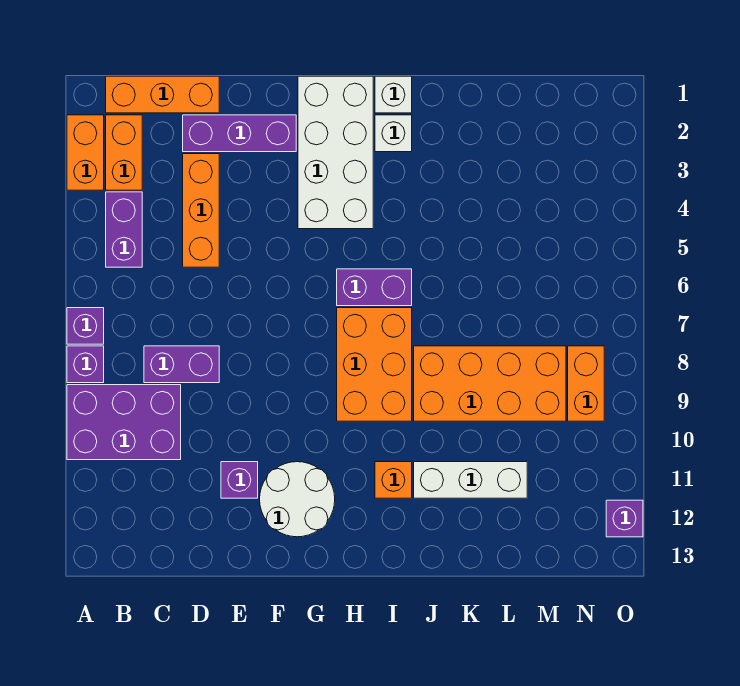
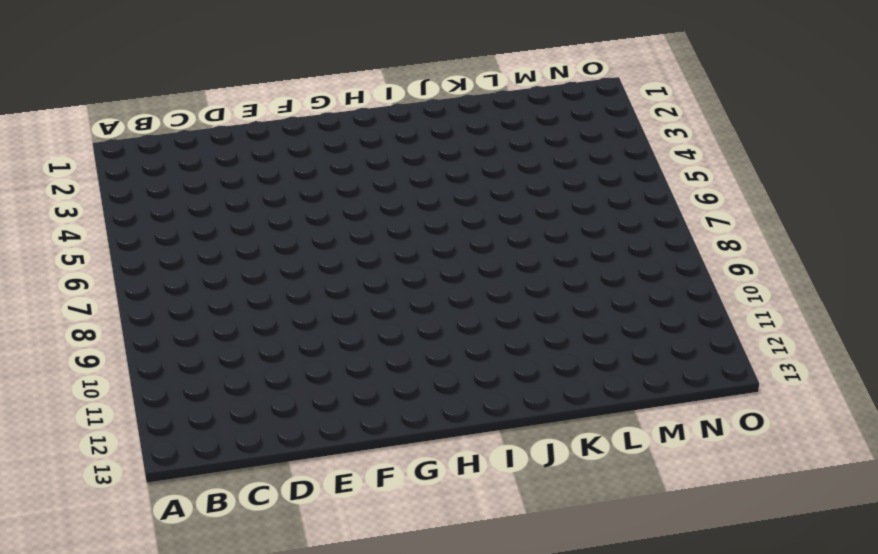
none -> orange brick A2:A3 level 1
none -> purple brick A7 level 1
none -> purple brick A8 level 1

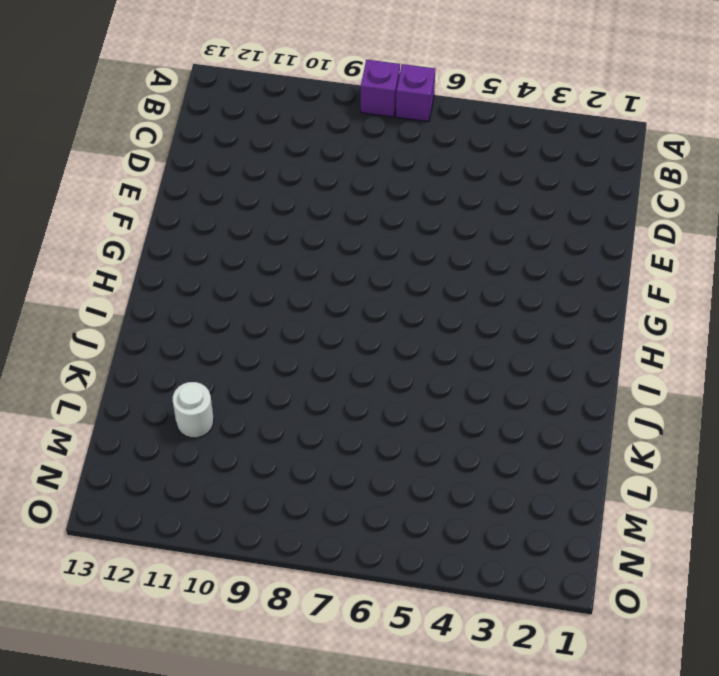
white round brick L11 level 1 -> white brick J11:L11 level 1
none -> orange brick A2:A3 level 1
none -> purple brick A9:C10 level 1
none -> orange brick B1:D1 level 1

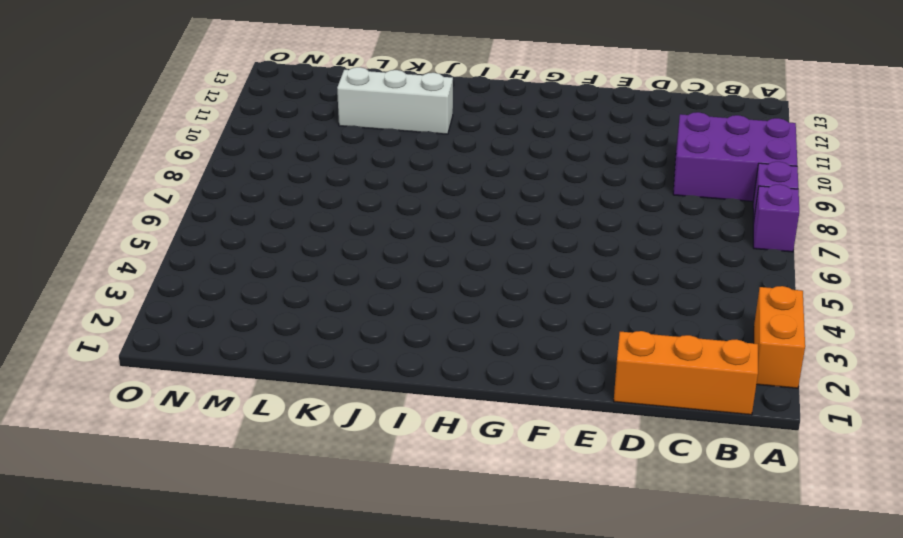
none -> orange brick B2:B3 level 1
none -> purple brick B4:B5 level 1
none -> purple brick C8:D8 level 1

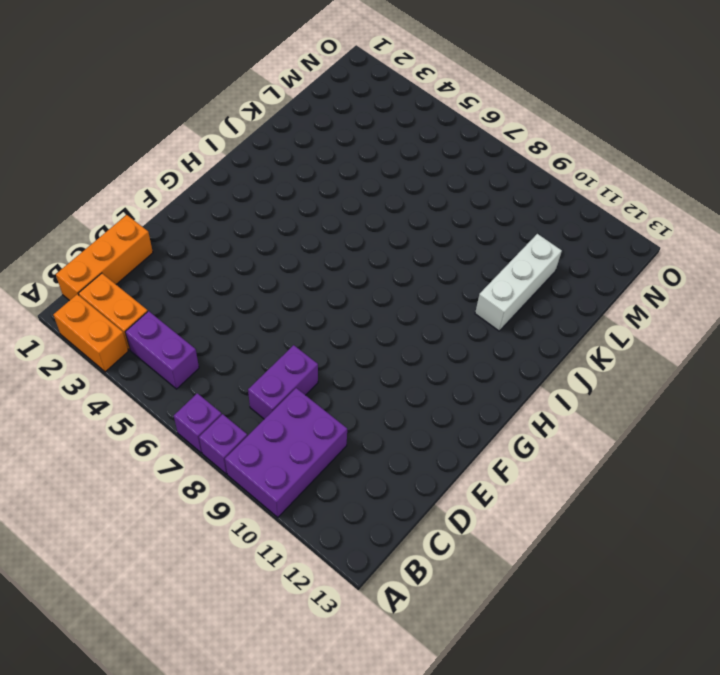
none -> purple brick D2:F2 level 1
none -> orange brick D3:D5 level 1
none -> purple brick E11 level 1

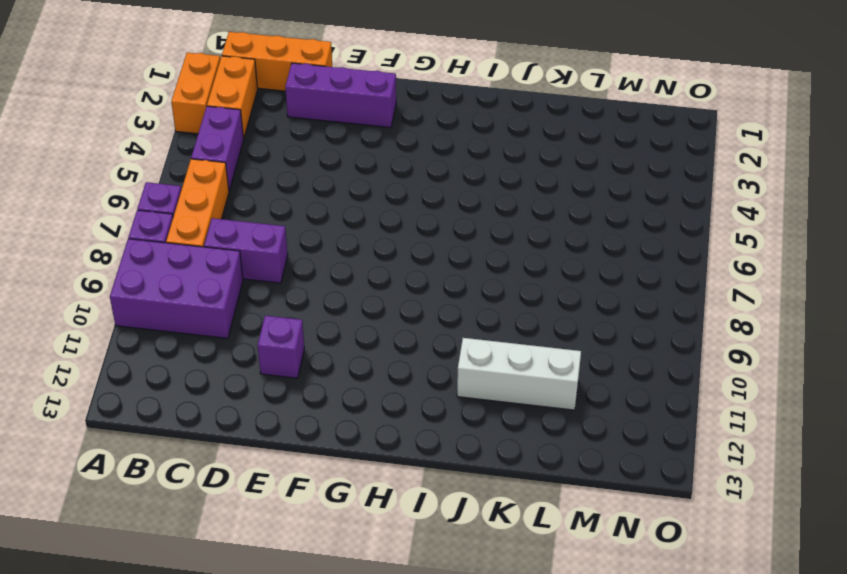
orange brick B6:B8 level 1 -> orange brick D3:D5 level 1
none -> white round brick F11:G12 level 1
none -> white brick G1:H4 level 1
none -> purple brick H6:I6 level 1

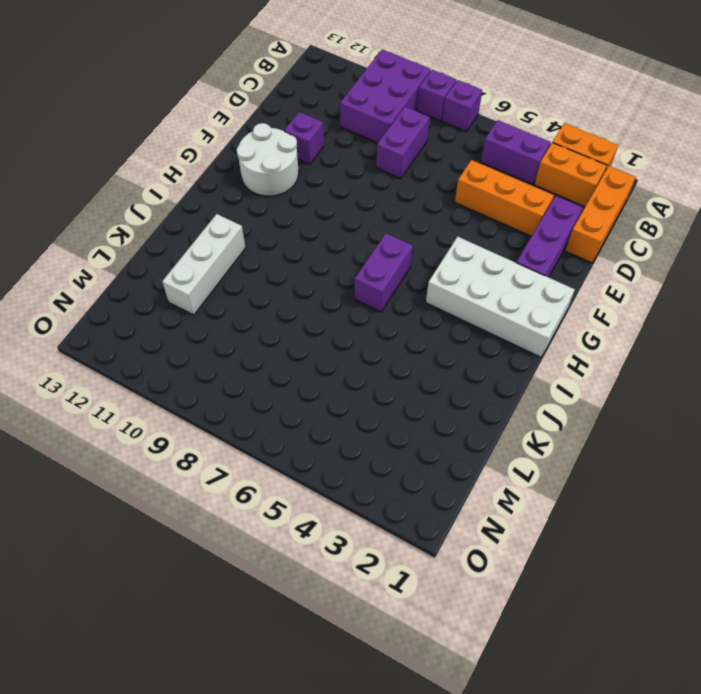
none -> orange brick H7:I9 level 1
none -> white brick I1 level 1
none -> white brick I2 level 1

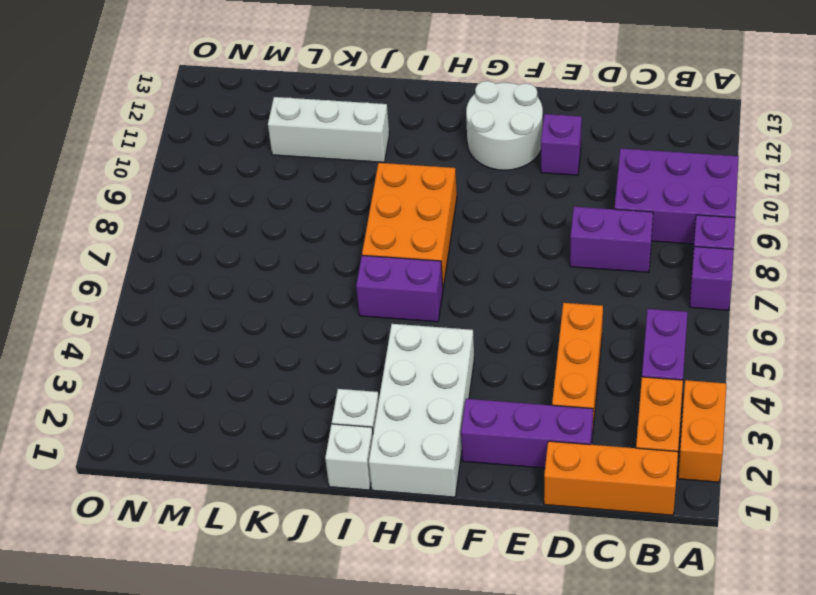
none -> orange brick I11 level 1
none -> orange brick J8:M9 level 1
none -> orange brick N8:N9 level 1

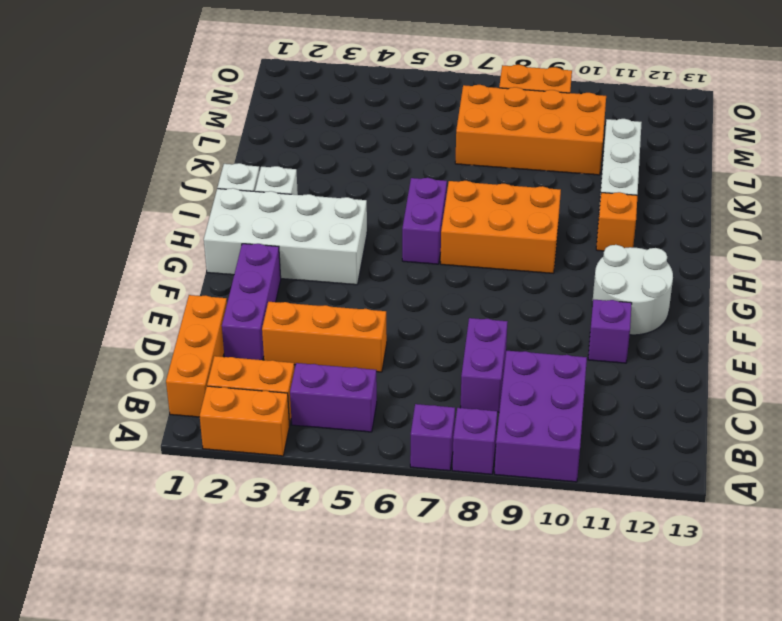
orange brick L7:M10 level 1 -> orange brick J8:M9 level 1
none -> purple brick O12 level 1

